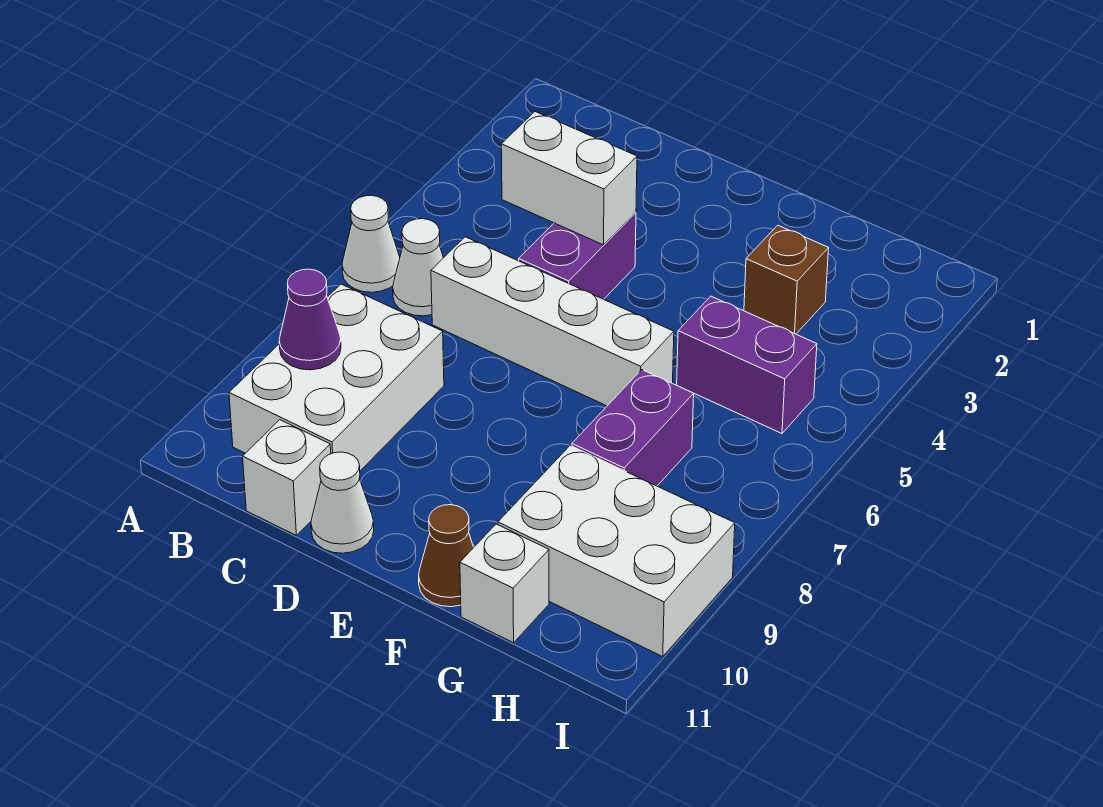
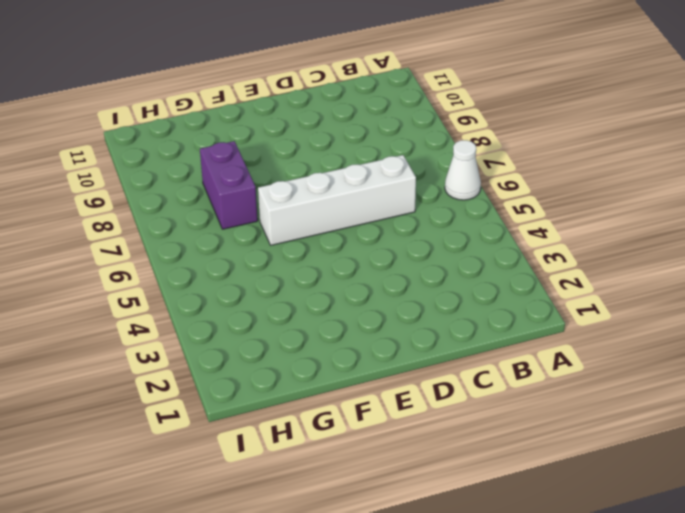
none -> white cone B6 level 1
none -> white brick B8:C10 level 1
none -> white brick C11 level 1

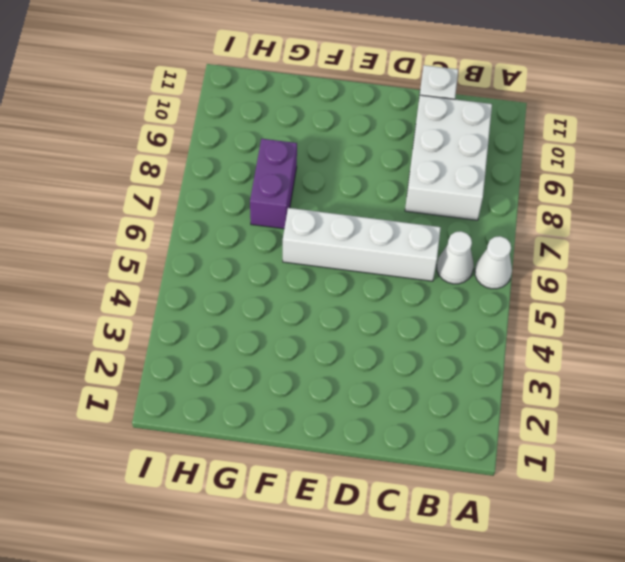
none -> purple brick D4:D5 level 1
none -> white cone D11 level 1
none -> brown cone F11 level 1

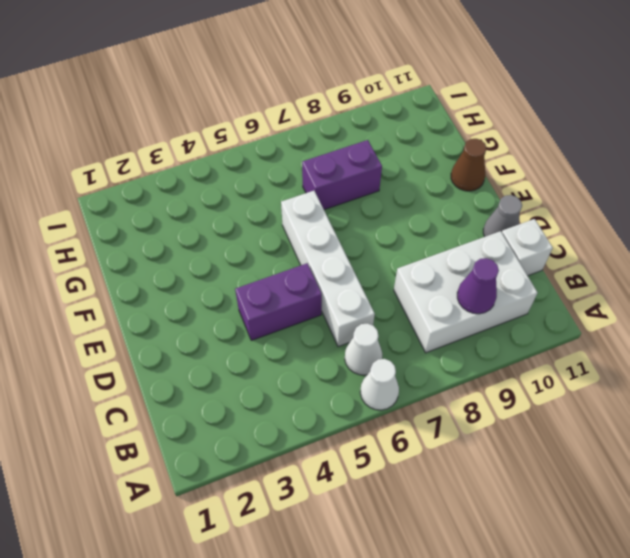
grey cone D11 level 1 -> white cone D11 level 1
none -> brown brick G3 level 1
none -> purple brick G5:H5 level 1
none -> white brick G9:I10 level 1

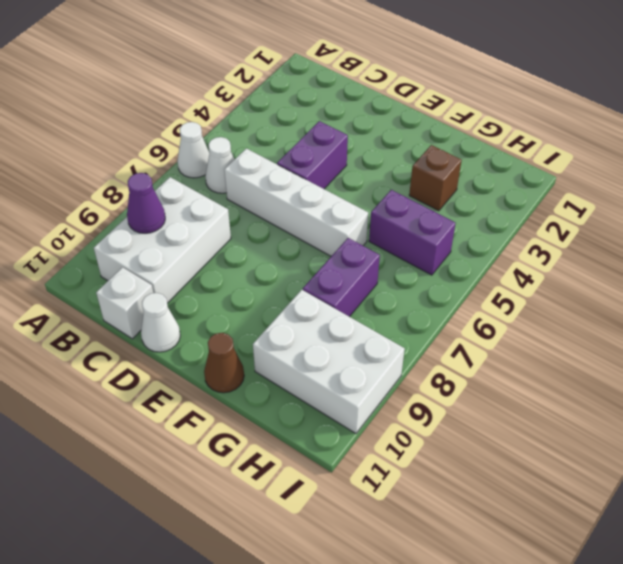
none -> white brick G11 level 1
none -> white brick C4:D4 level 2

